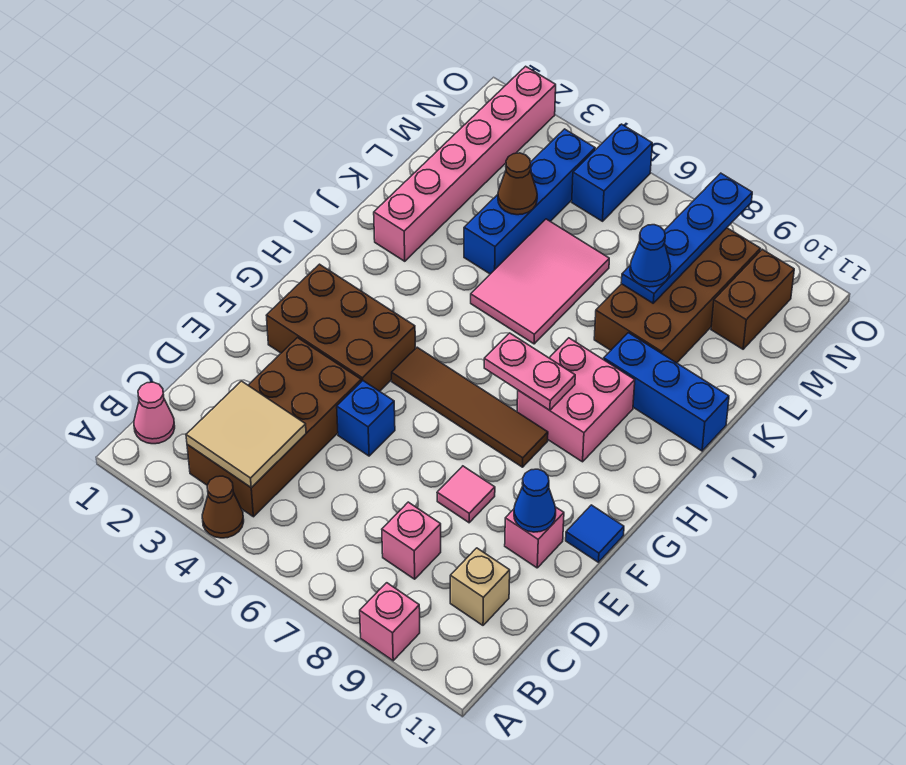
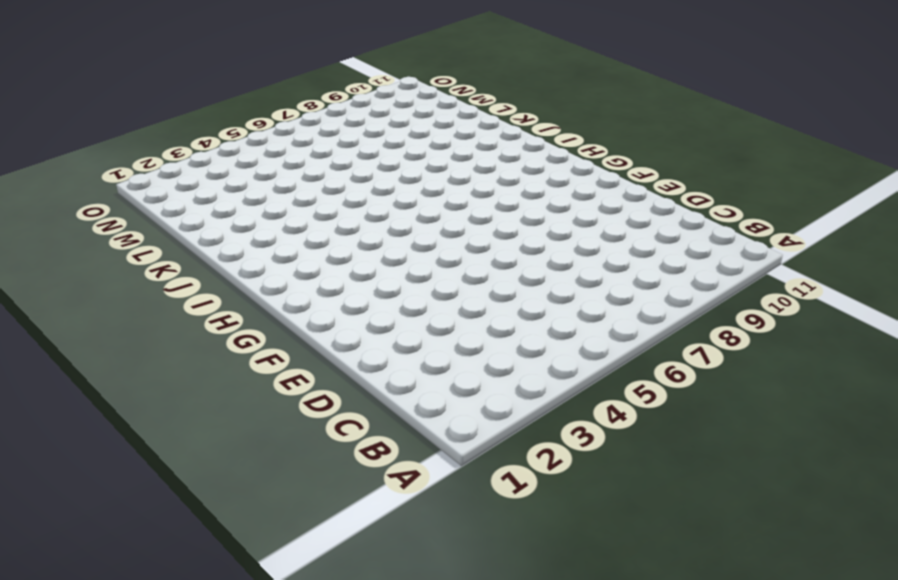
none -> brown cone A4 level 1
none -> pink brick A9 level 1
none -> pink cone B1 level 1

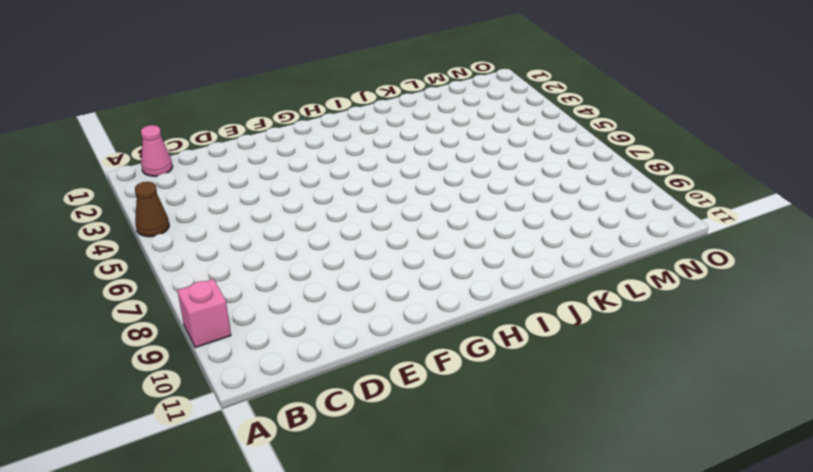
none -> brown brick B3:E4 level 1
none -> pink brick C8 level 1
none -> tan brick C10 level 1

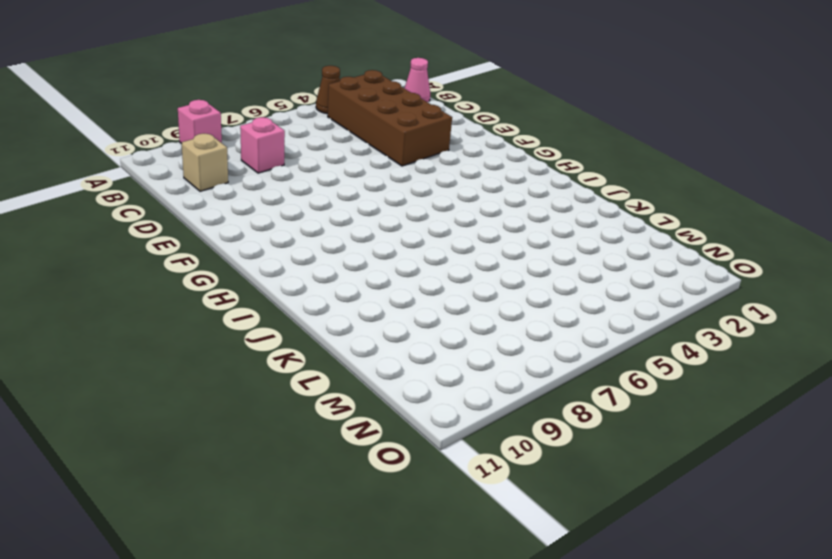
none -> blue brick E5 level 1
none -> pink tile E8 level 1
none -> pink brick E10 level 1

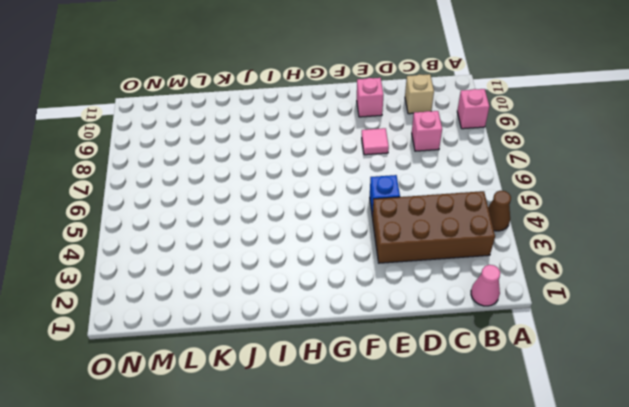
none -> brown brick F2:G4 level 1
none -> blue tile F11 level 1
none -> brown tile G5:G8 level 1

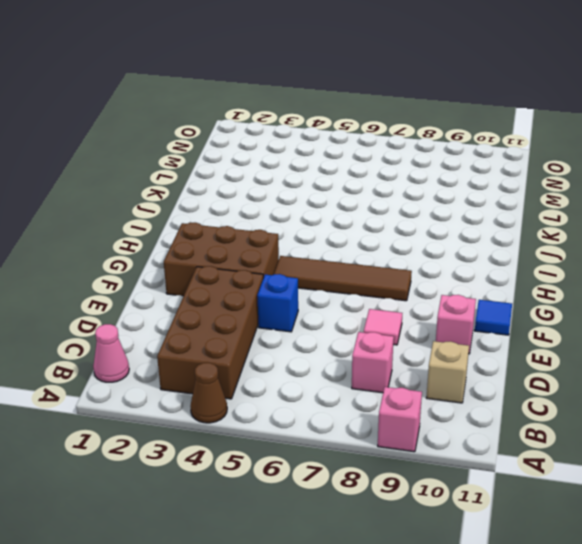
none -> pink brick H8:I9 level 1
none -> pink brick J2:O2 level 1
none -> pink tile J5:L6 level 1

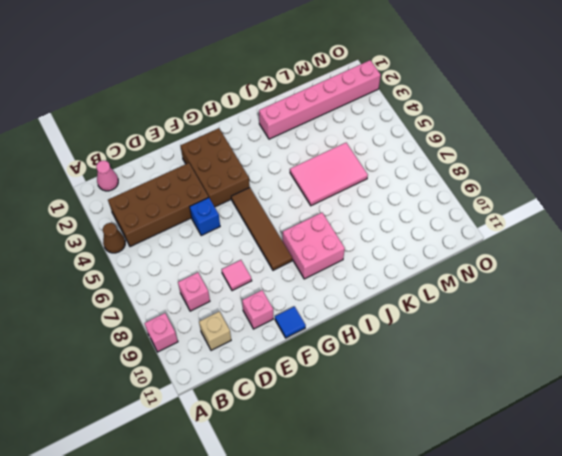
none -> blue brick J9:J11 level 1
none -> blue brick K4:N4 level 1
none -> brown brick K8:N9 level 1

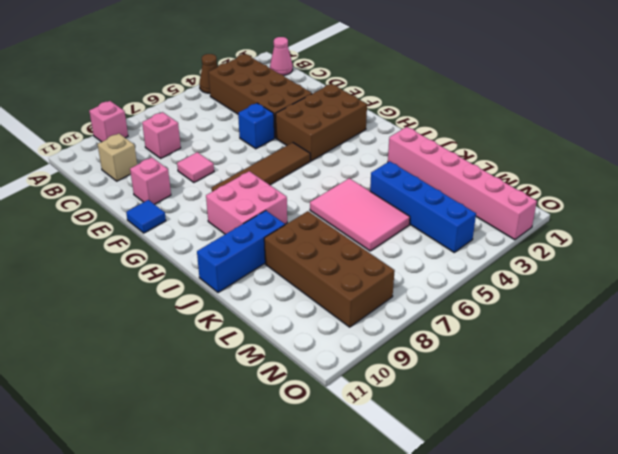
none -> brown brick M10:N10 level 1
none -> blue brick N5:O5 level 1
none -> tan tile B3:C4 level 2

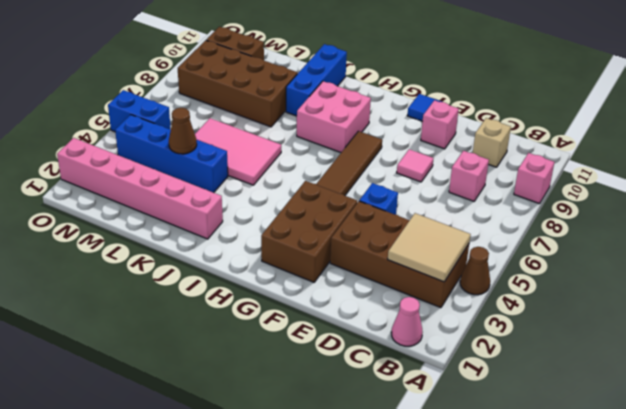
none -> blue cone E10 level 2
none -> pink plate H7:H8 level 2
none -> blue plate L8:O8 level 2

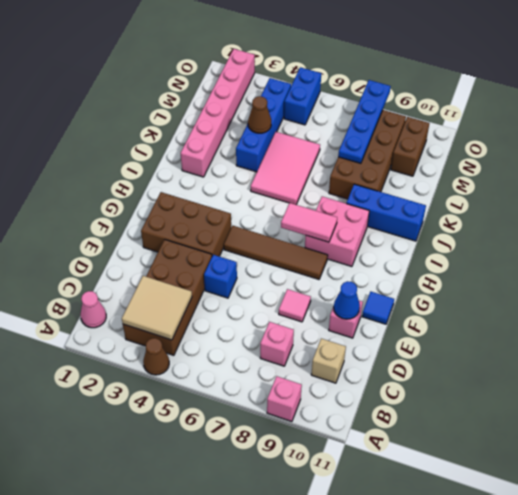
pink tile H7:H8 level 2 -> pink plate H7:H8 level 2
none -> blue cone L8 level 3

